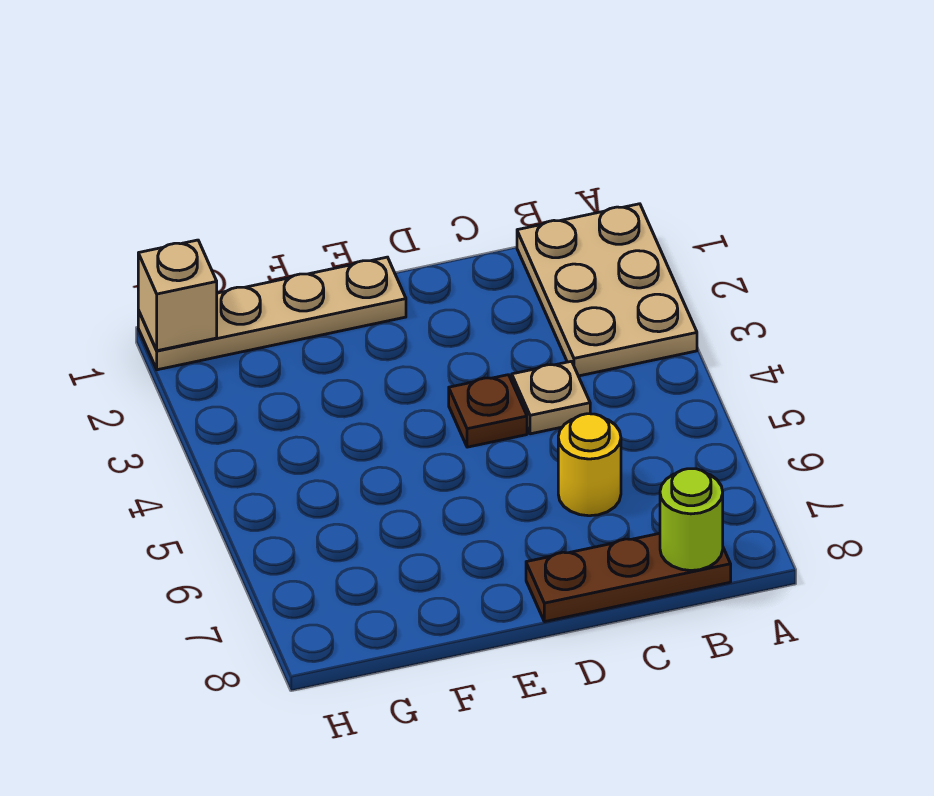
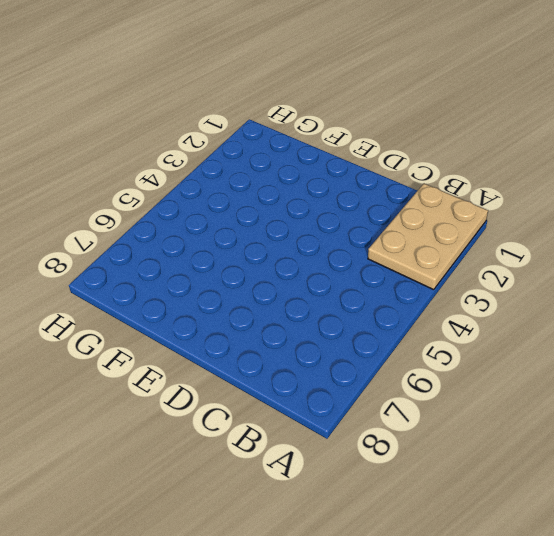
none -> brown plate B8:D8 level 1
none -> tan plate C4 level 1

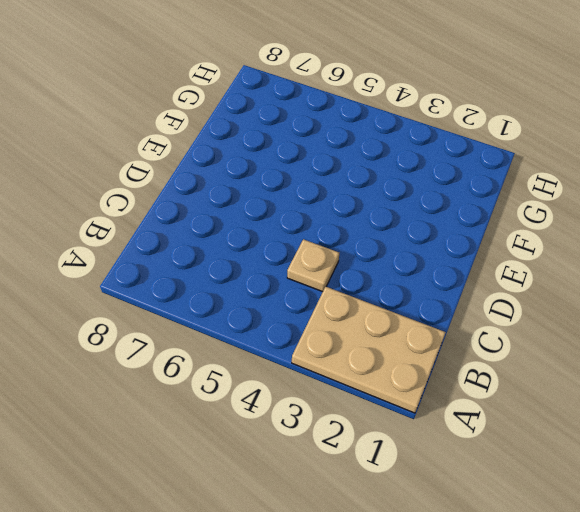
none -> brown plate B8:D8 level 1
none -> yellow round brick C6 level 1

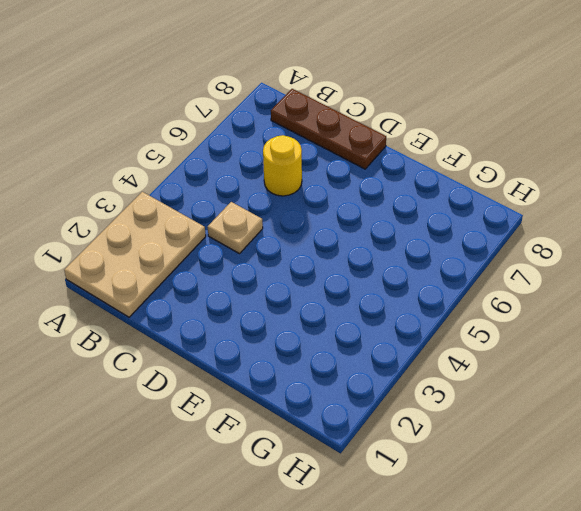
none -> brown plate D4 level 1
none -> tan plate E1:H1 level 1

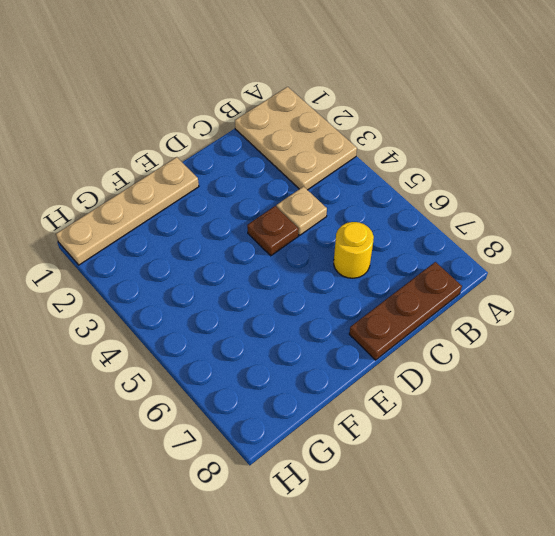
none -> lime round brick B8 level 2
none -> tan brick H1 level 2

